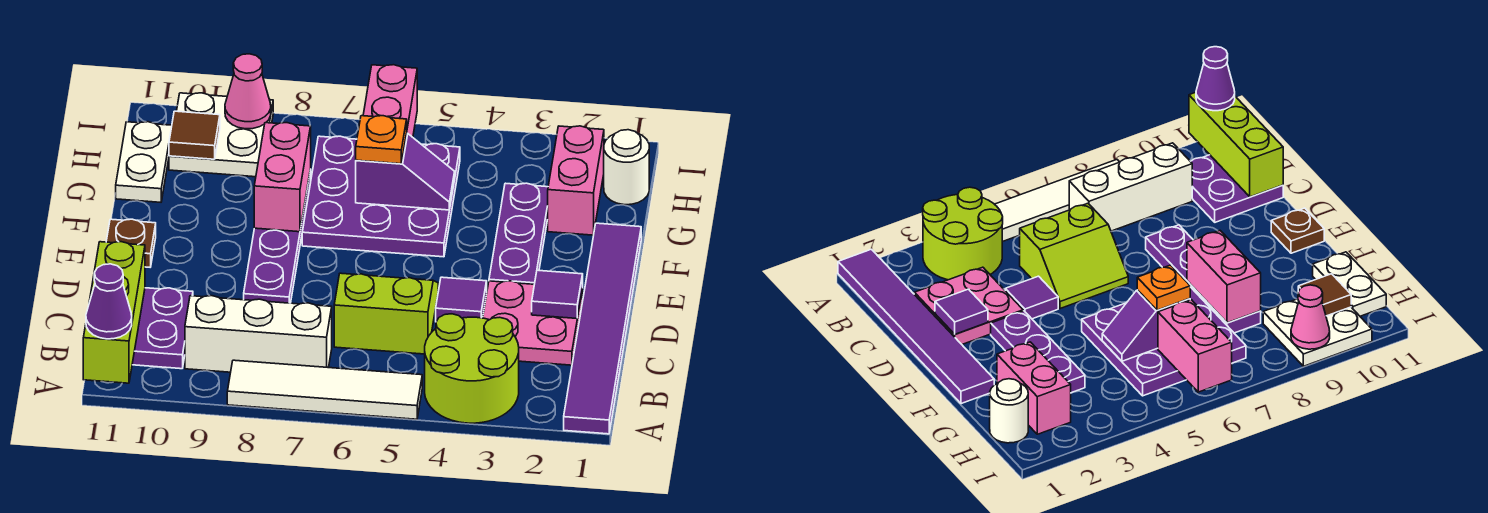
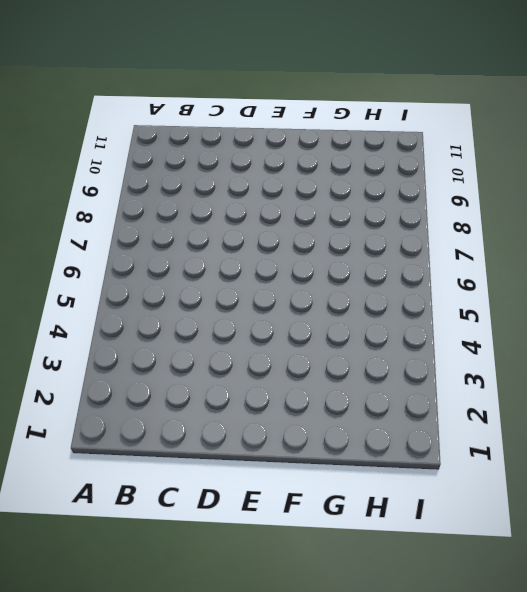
none -> purple tile A1:F1 level 1
none -> lime round brick A3:B4 level 1
none -> white tile A5:A8 level 1

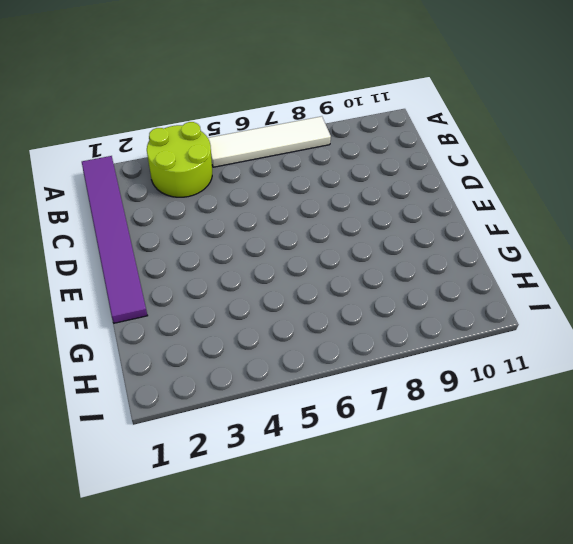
none -> white brick B7:B9 level 1
none -> purple plate B10:C11 level 1
none -> pink plate C2:D3 level 1

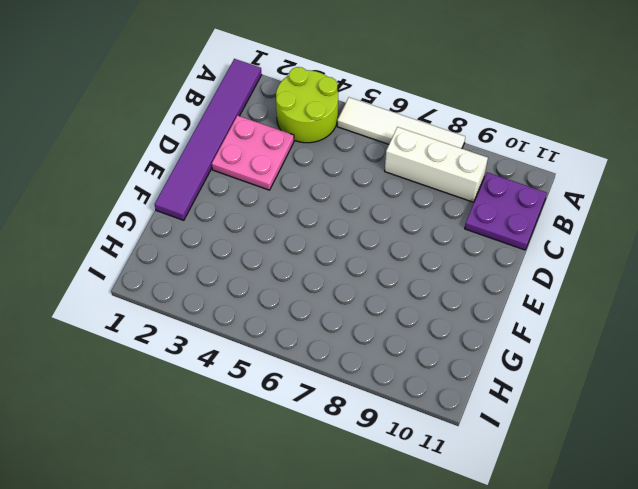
none -> lime slope C5:D6 level 1 top C
none -> purple tile D4 level 1
none -> purple plate D8:G8 level 1

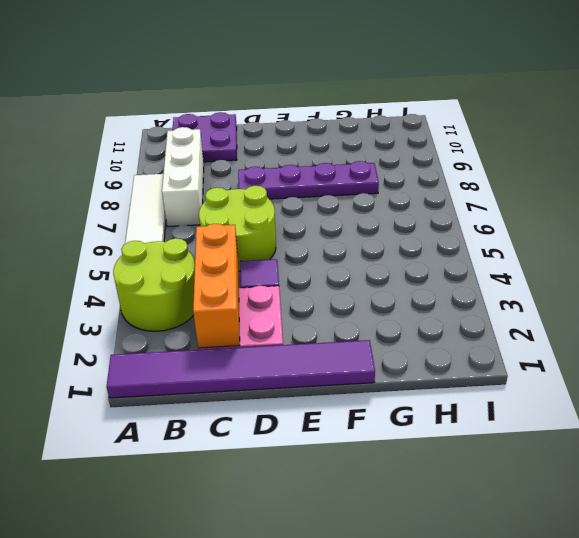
orange brick C2:C4 level 2 -> none
lime round brick C5:D6 level 1 -> lime slope C5:D6 level 1 top C
none -> purple plate E3:G3 level 1
none -> brown plate E11 level 1
none -> purple plate F5:H7 level 1

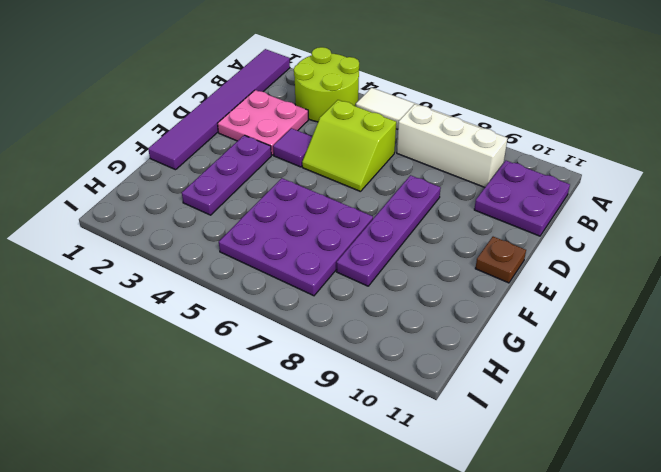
none -> pink brick G2:H2 level 1
none -> white plate G11:H11 level 1
none -> white round brick H1 level 1

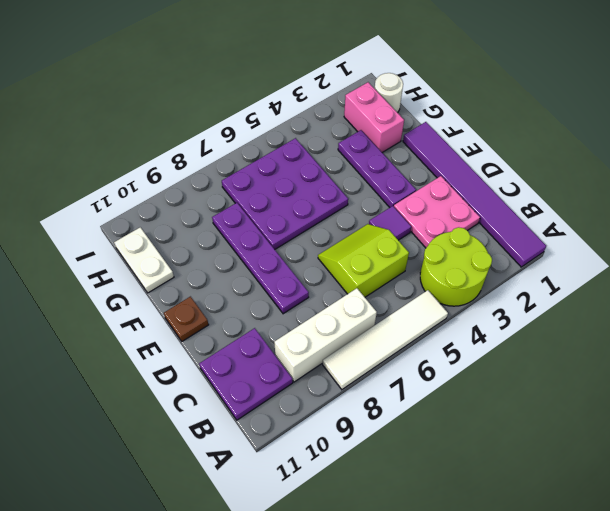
none -> white plate H9:I10 level 1
none -> lime brick A11:C11 level 2
none -> purple tile D2 level 2

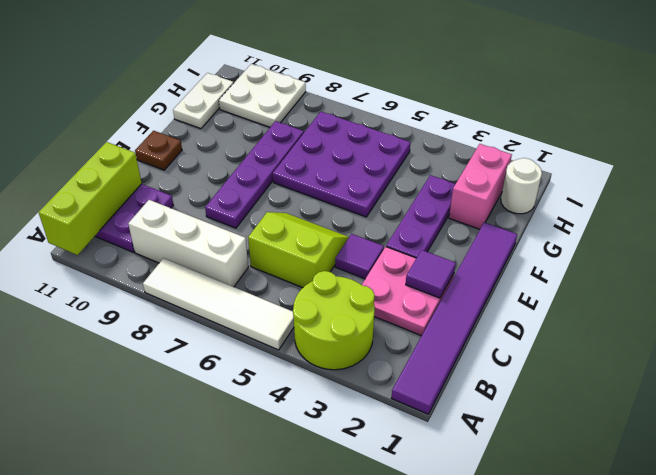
none -> pink brick F8:G8 level 2
none -> purple slope G5:G6 level 2 top 6
none -> pink brick H6:I6 level 2

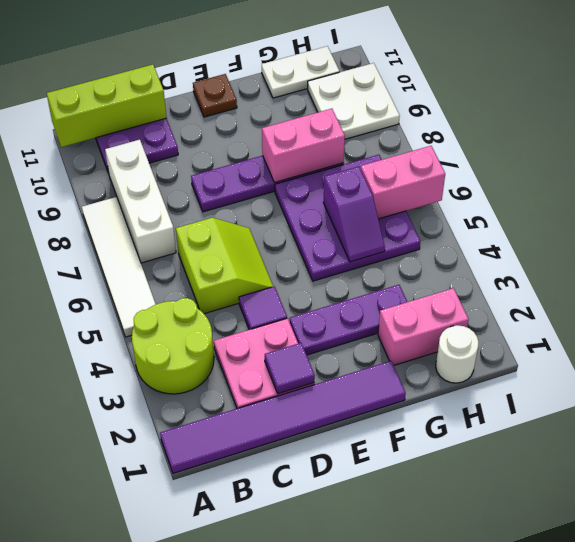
none -> brown tile H10 level 2
none -> pink cone I9 level 2
none -> purple cone A11 level 3

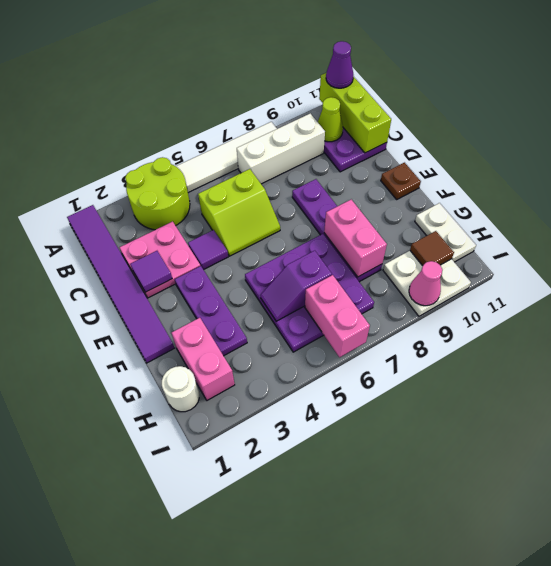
lime cone B10 level 2 -> none
none -> orange plate G6 level 3

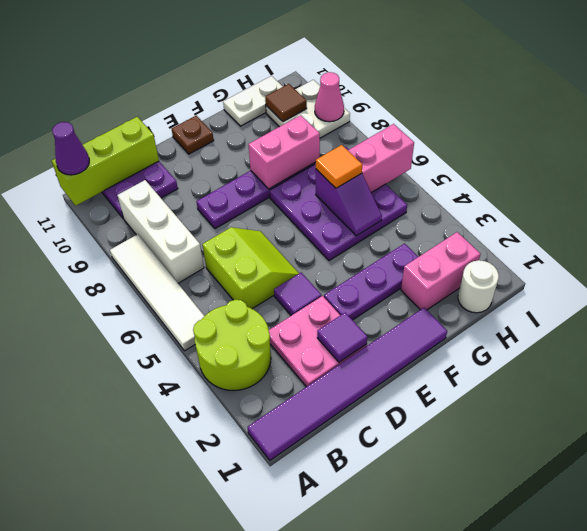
orange tile G6 level 3 -> orange plate G6 level 3

